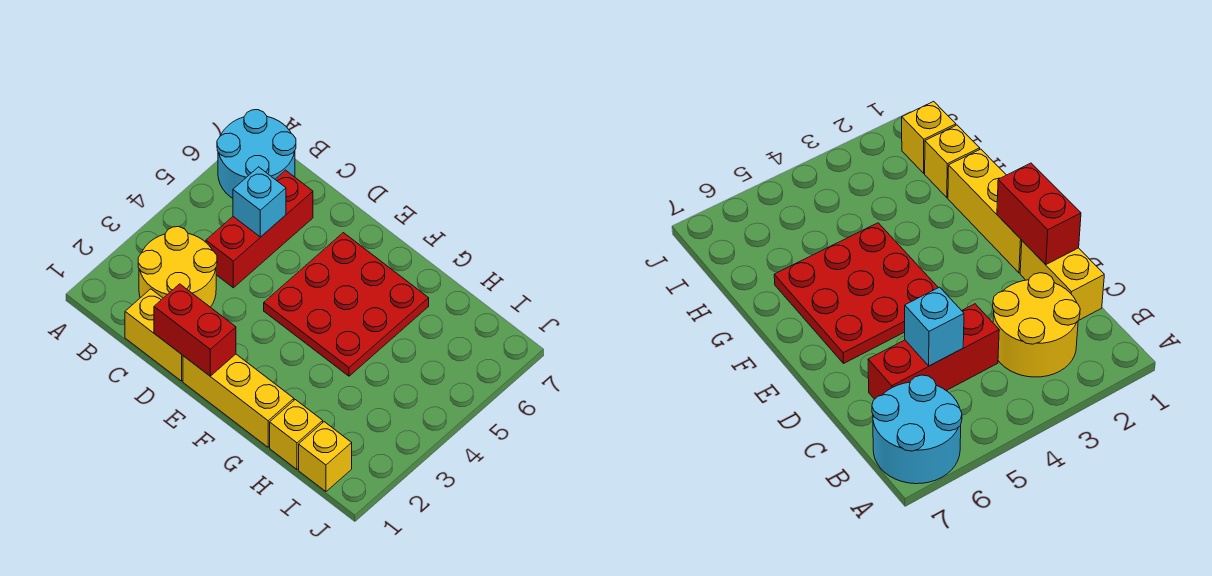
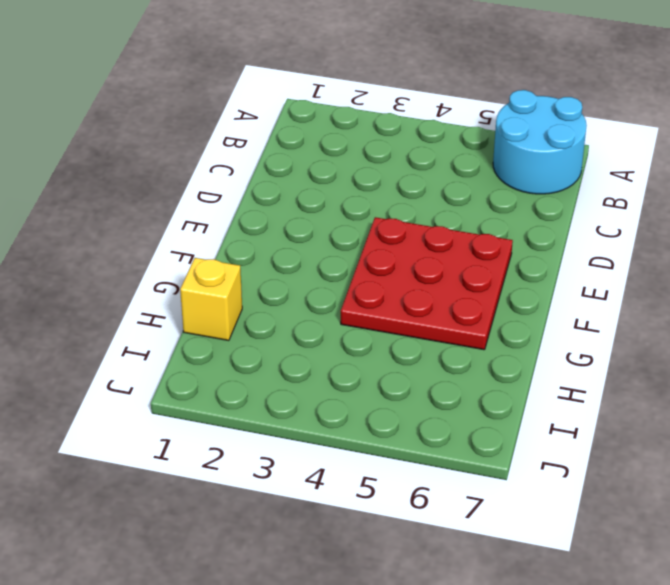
none -> yellow round brick B2:C3 level 1
none -> yellow brick C1:D1 level 1

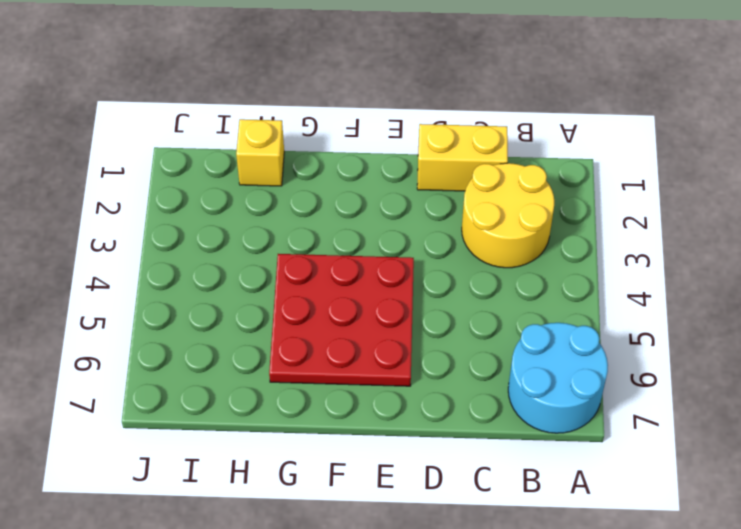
none -> red brick C4:C6 level 1
none -> yellow brick E1:G1 level 1

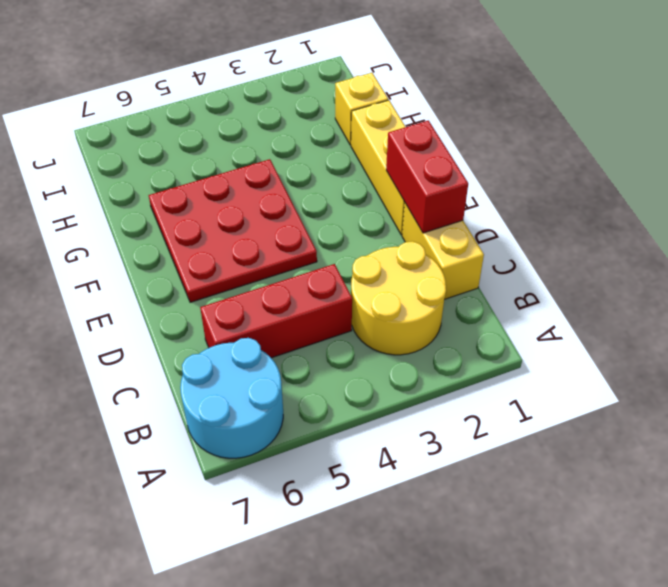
none -> yellow brick I1 level 1
none -> cyan brick C5 level 2

